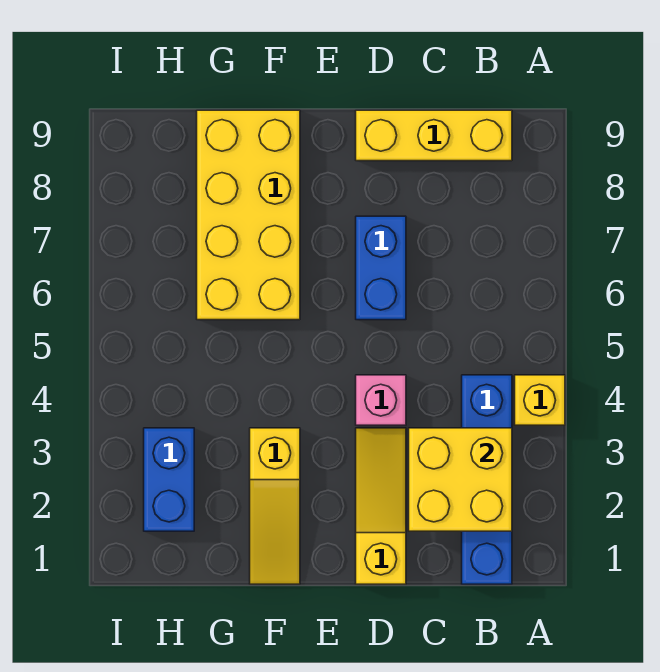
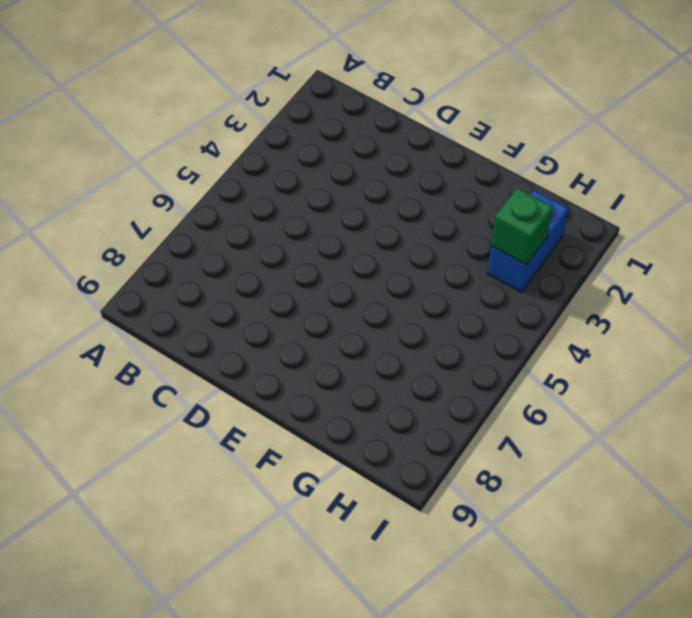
green brick H3 level 2 -> none
none -> yellow brick A4 level 1
none -> blue brick B1:B4 level 1

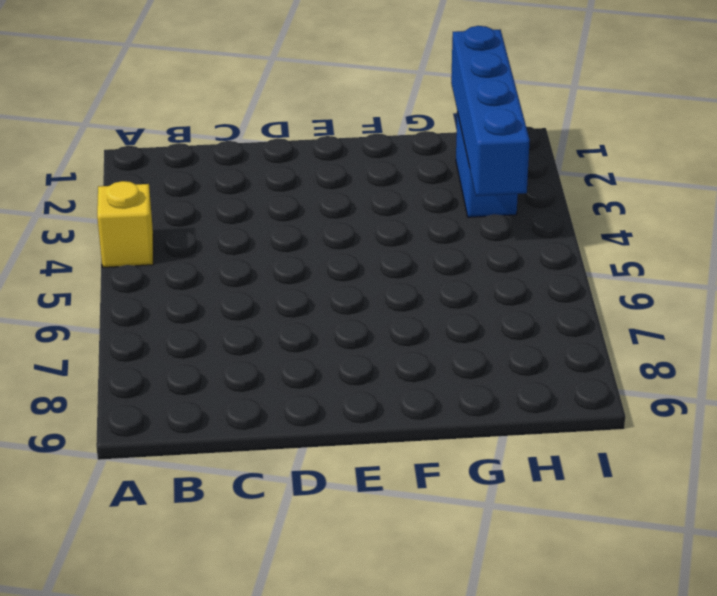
blue brick H1:H4 level 2 -> blue brick B1:B4 level 1
none -> yellow brick B9:D9 level 1
none -> yellow slope D1:D3 level 1 top 1

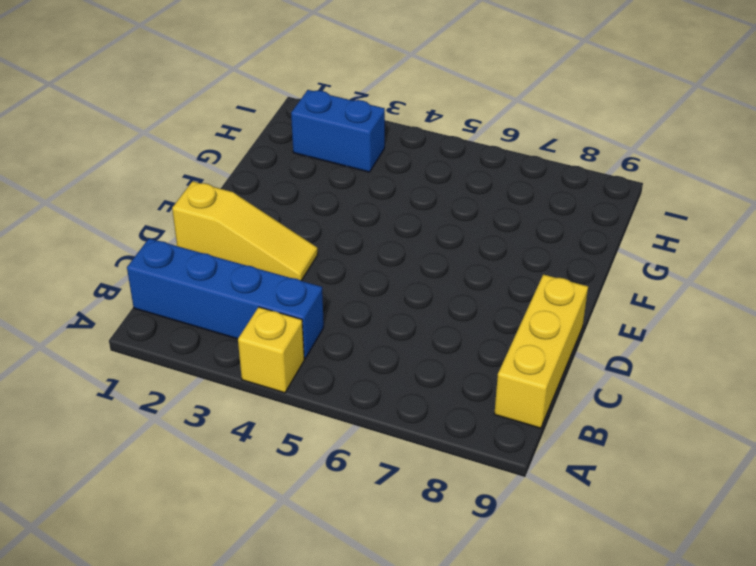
none -> pink brick D4 level 1
none -> blue brick D6:D7 level 1

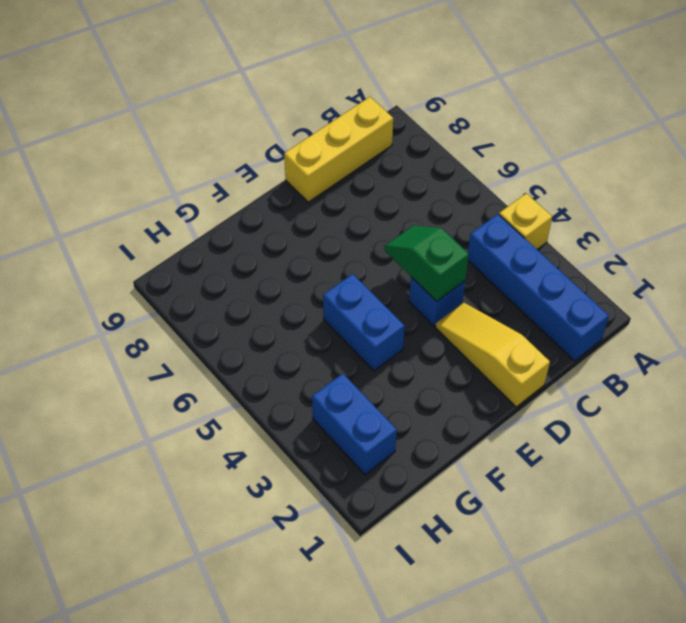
blue brick D4 level 1 -> pink brick D4 level 1
green slope D4:D5 level 2 top 4 -> none
blue brick F4:F5 level 1 -> blue brick D6:D7 level 1
none -> yellow slope F1:F3 level 1 top 3
none -> yellow brick F6:G9 level 1

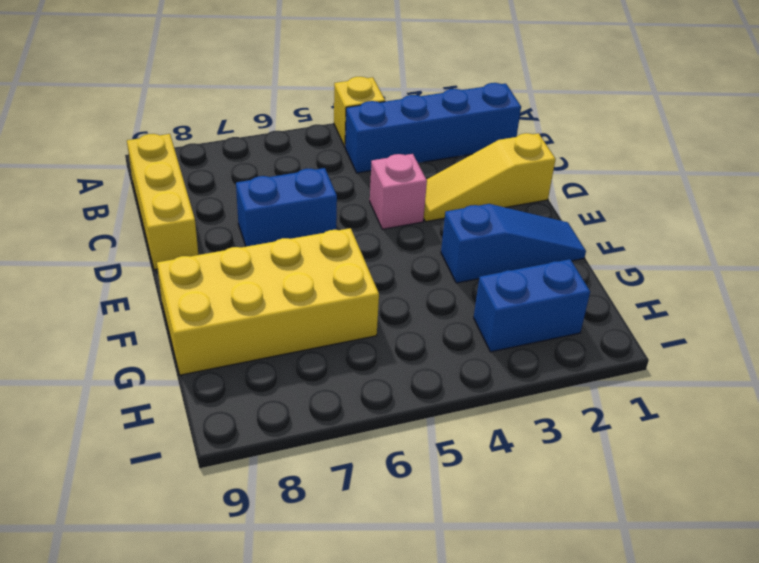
blue slope F1:F3 level 1 top 3 -> yellow slope F1:F3 level 1 top 3
none -> yellow brick B2:C3 level 2

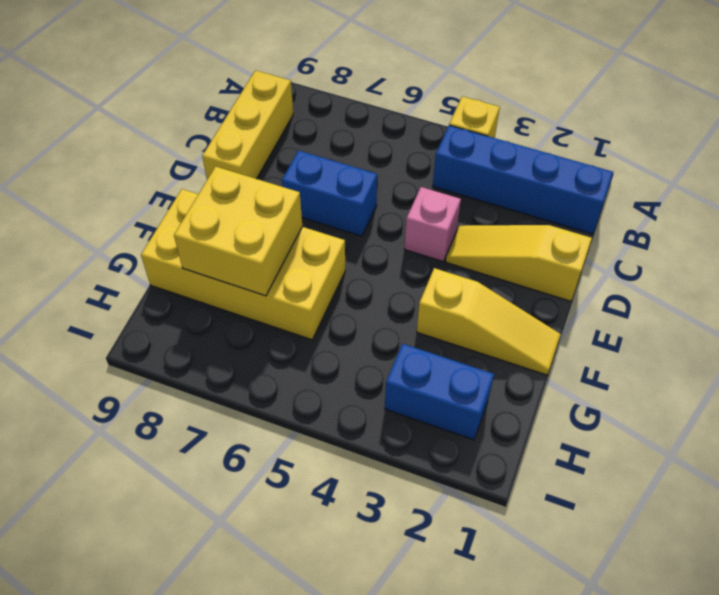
yellow brick F7:G8 level 2 -> yellow brick B2:C3 level 2

